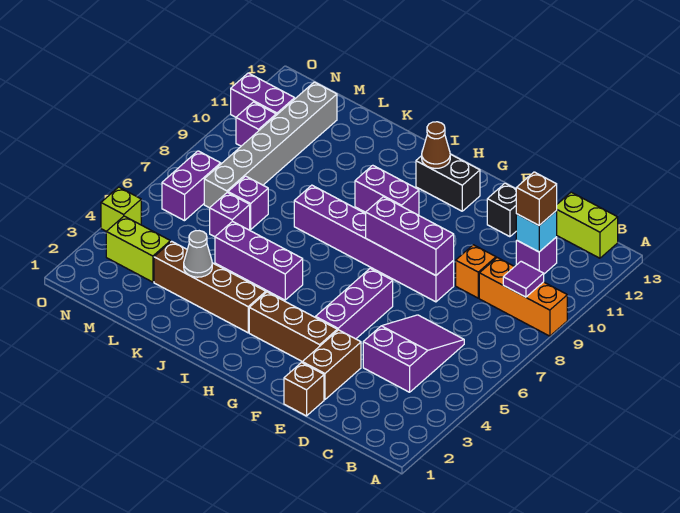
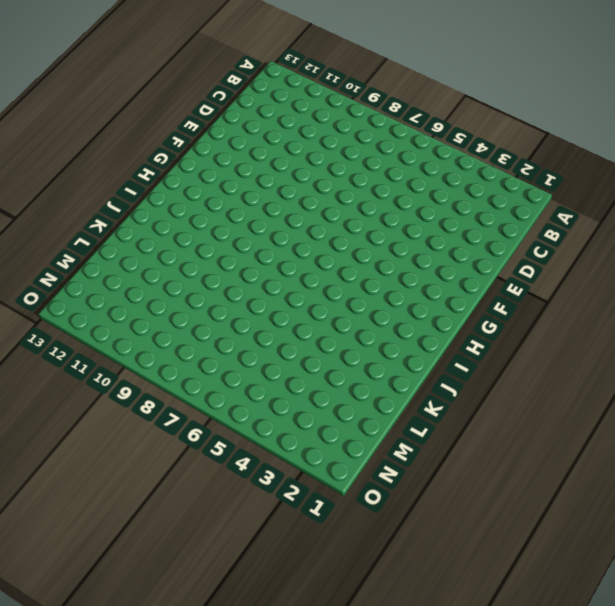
none -> orange brick A9:C9 level 1
none -> lime brick B13:C13 level 1
none -> purple slope C4:D6 level 1 top 4

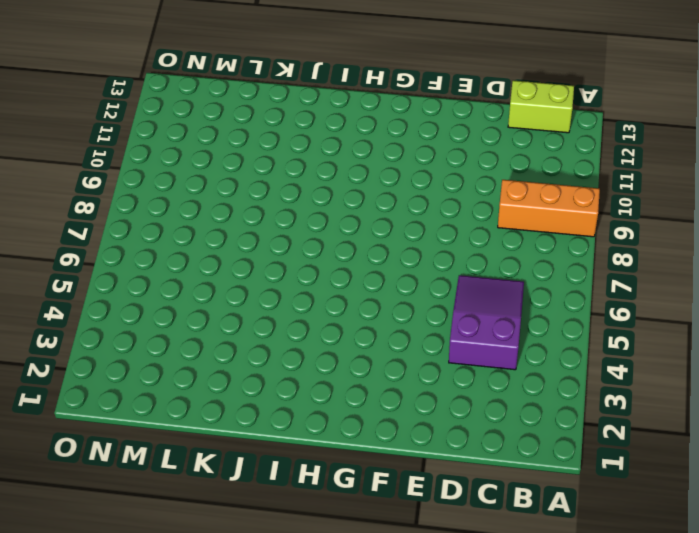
none -> purple brick C11 level 1
none -> orange brick D9 level 1
none -> brown brick E1 level 1

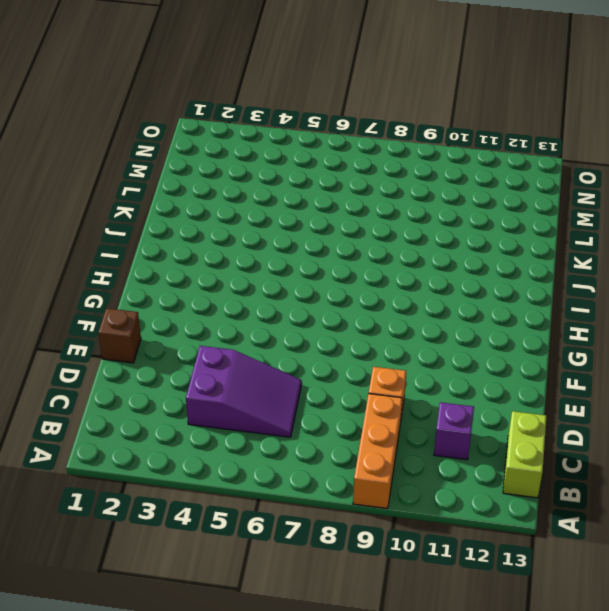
none -> brown brick E2:E3 level 1
none -> purple brick E8:J8 level 1
none -> black brick E12 level 1

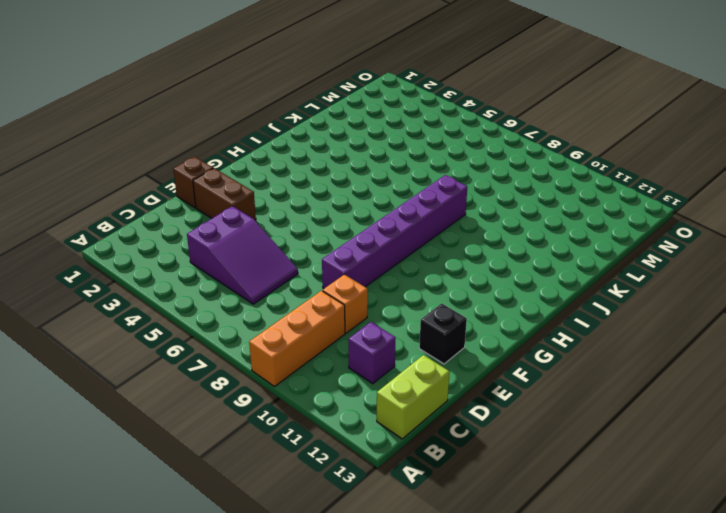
none -> brown brick F3:H3 level 1
none -> purple brick F4:F6 level 1
none -> black brick G12:H12 level 1

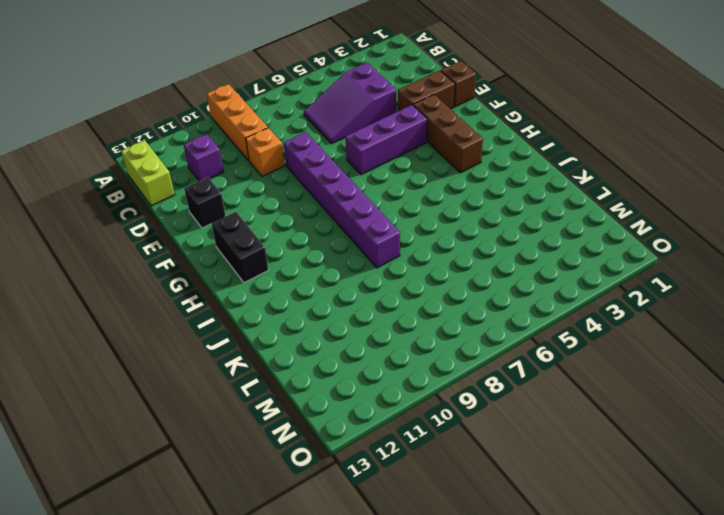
none -> purple brick H10:I10 level 1
none -> brown brick I3:L3 level 1
none -> purple brick I5:K5 level 1

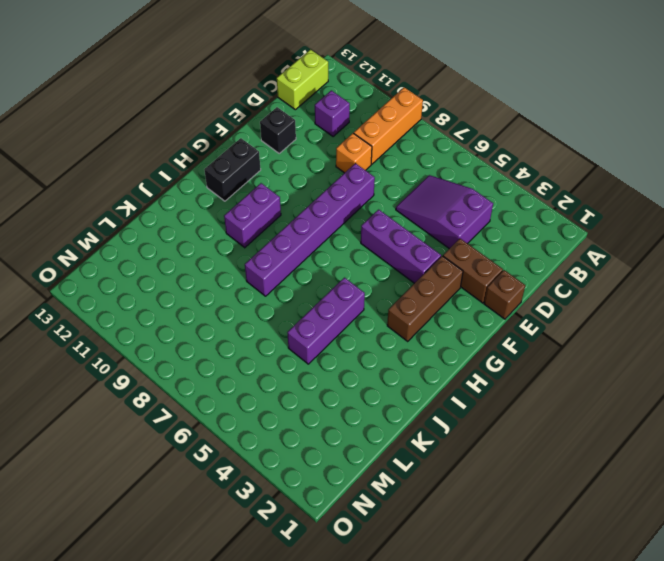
none -> brown brick I3:L3 level 1
none -> purple brick L6 level 1
none -> purple brick L7 level 1

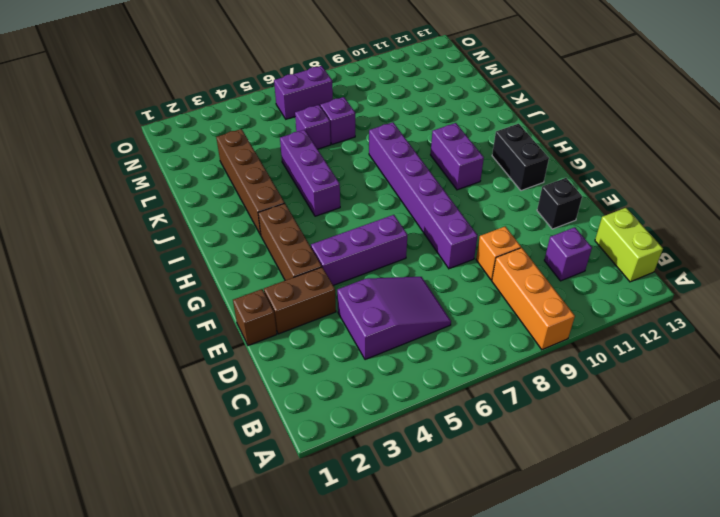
none -> lime brick M3:N3 level 1
none -> grey brick M7:M12 level 1
none -> purple brick N10 level 1

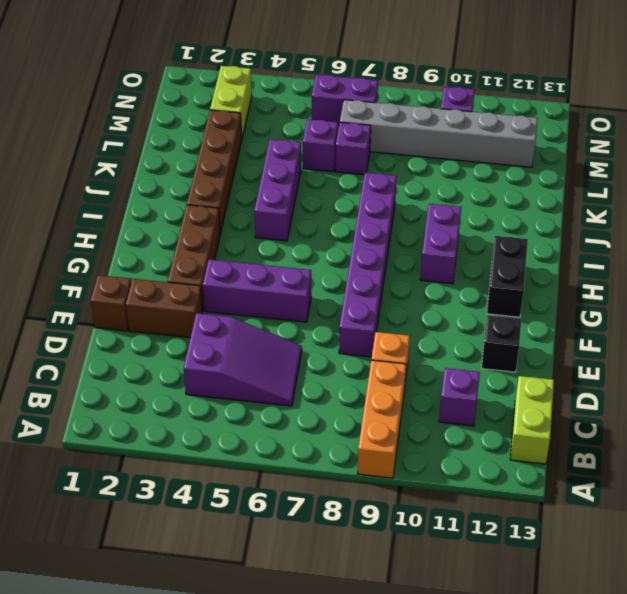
none -> purple brick N11:O11 level 1
none -> lime brick O4 level 1
none -> purple tile B9 level 2

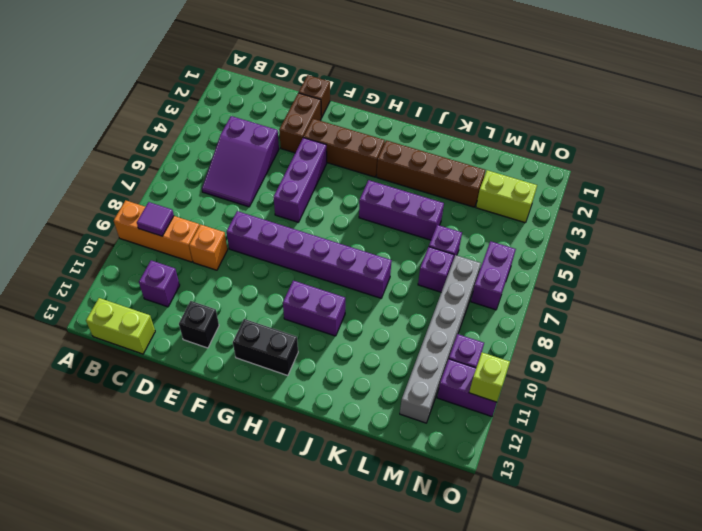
lime brick O11 level 2 -> lime brick O4 level 1
none -> cyan brick C11 level 2
none -> purple brick E8:G8 level 2
none -> brown cone H12 level 2

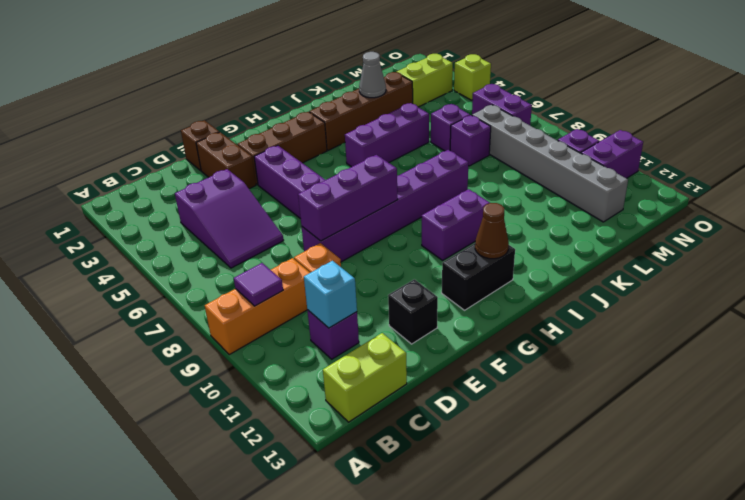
none -> brown brick C11 level 3

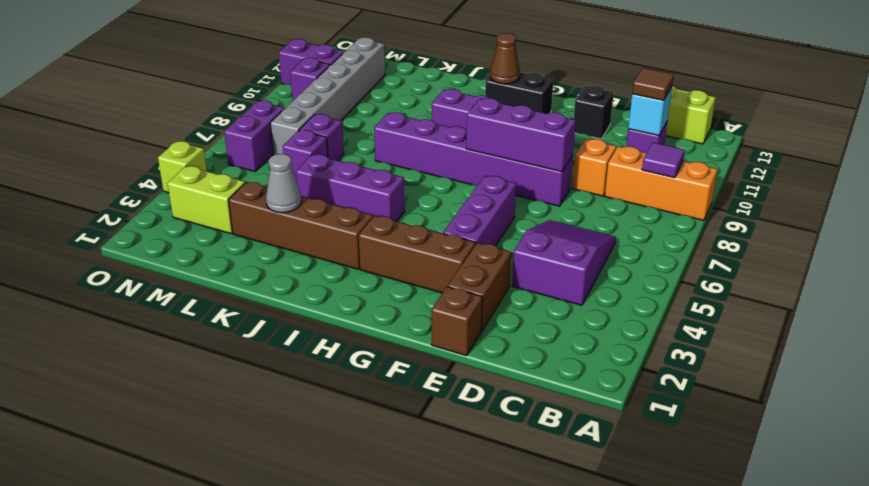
brown tile C11 level 3 -> brown brick C11 level 3

